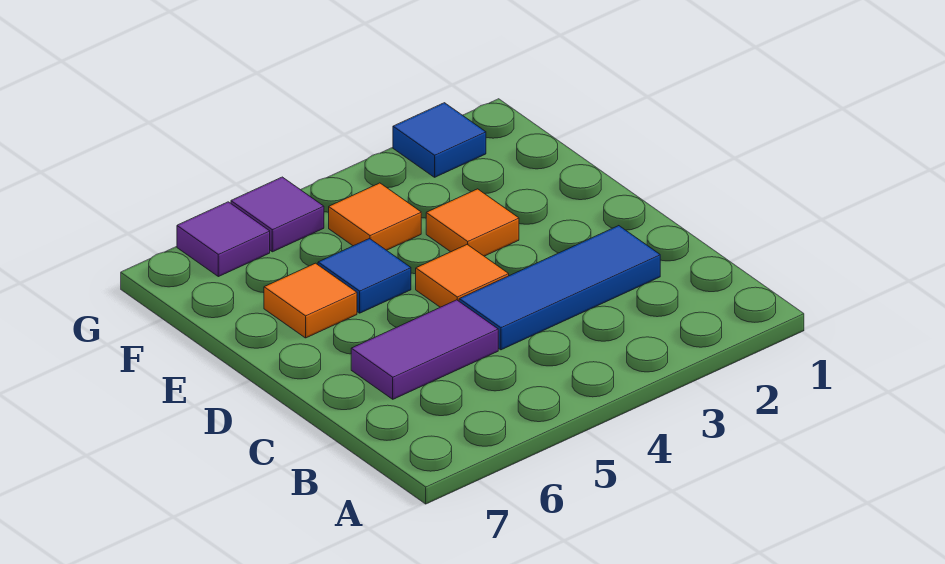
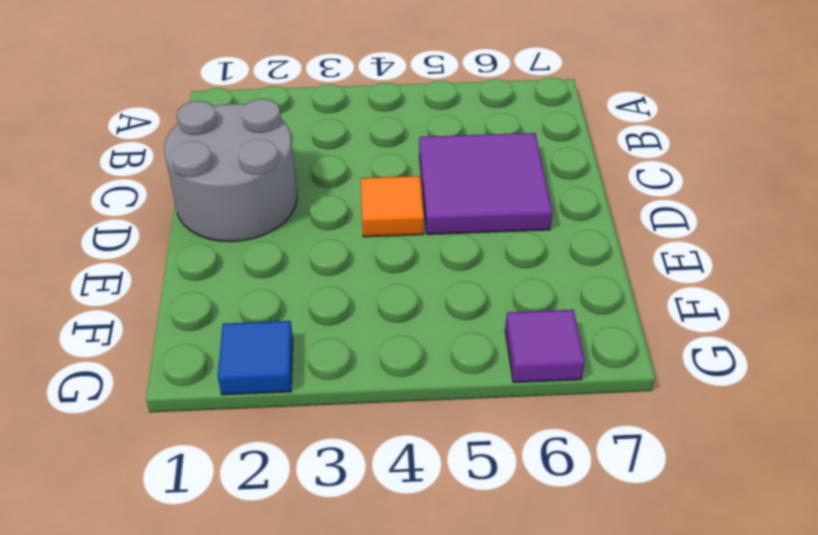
grey round brick C1:D2 level 1 -> blue tile C2:C4 level 1
purple tile C5:D6 level 1 -> purple tile C5:C6 level 1
none -> orange tile E3 level 1
none -> blue tile E5 level 1

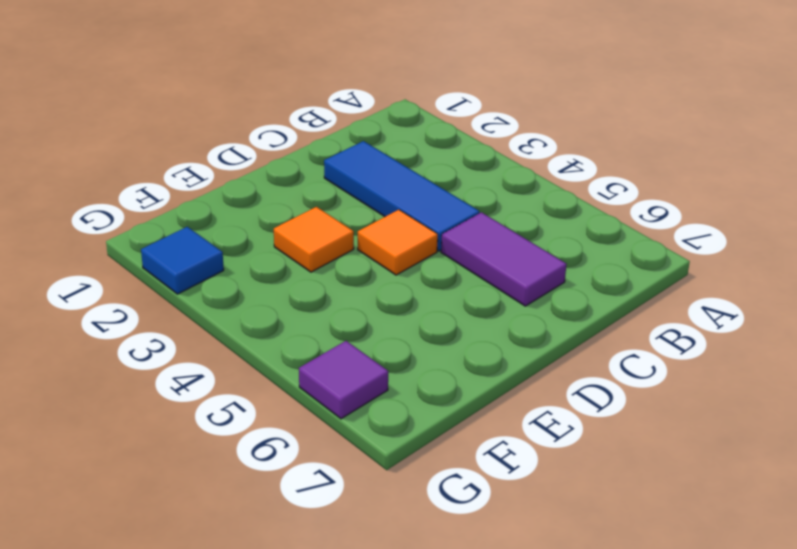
none -> blue tile E5 level 1
none -> orange tile E6 level 1

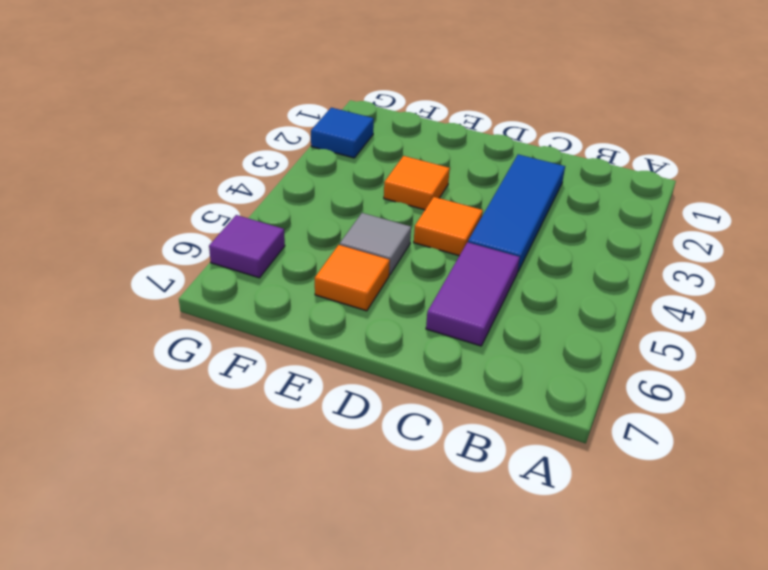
grey tile E5 level 1 -> blue tile E5 level 1
none -> orange tile F4 level 1
none -> purple tile G5 level 1

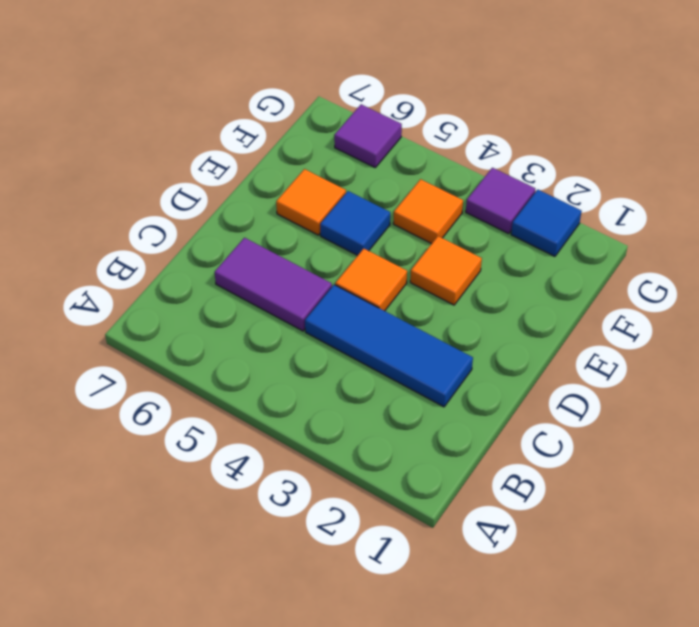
purple tile G3 level 1 -> purple tile G5 level 1

